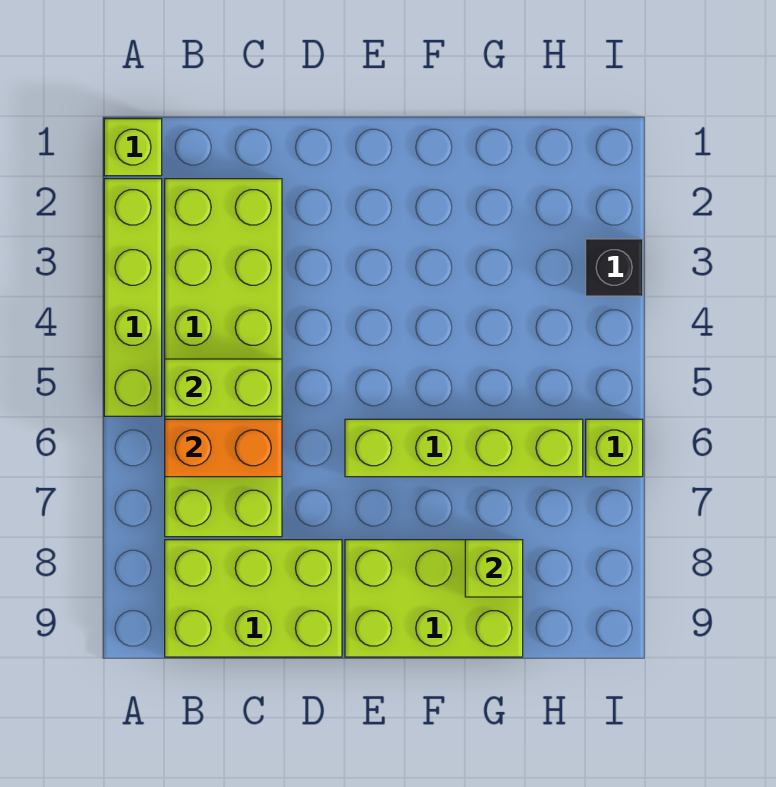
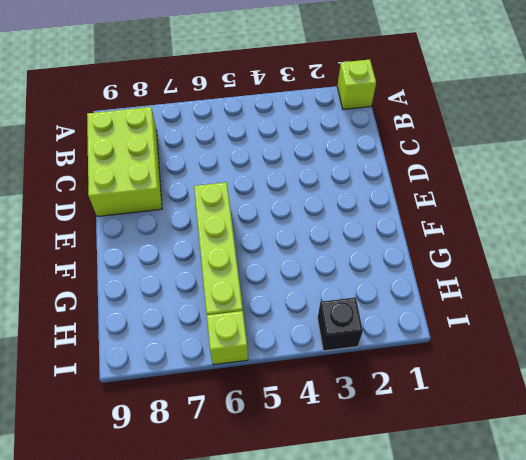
none -> lime brick A2:A5 level 1
none -> lime brick B2:C7 level 1

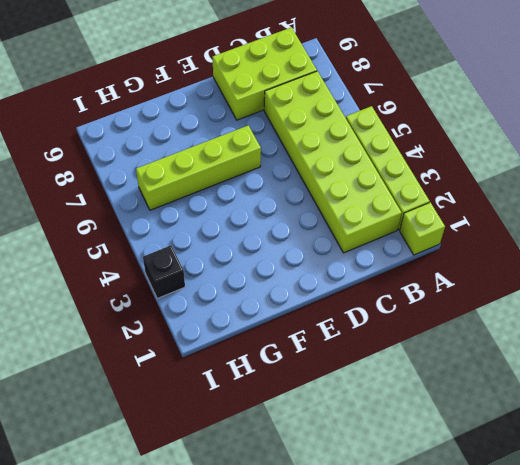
none -> lime brick E8:G9 level 1
none -> lime brick I6 level 1

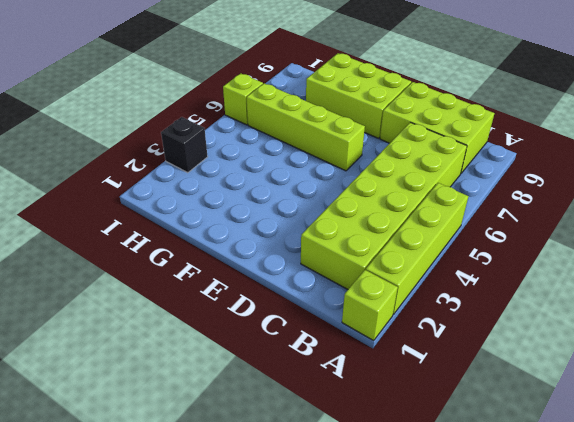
none -> lime brick B5:C5 level 2
none -> orange brick B6:C6 level 2

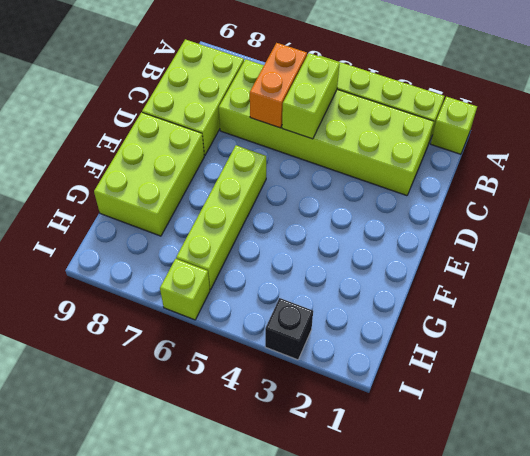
none -> lime brick G8 level 2

